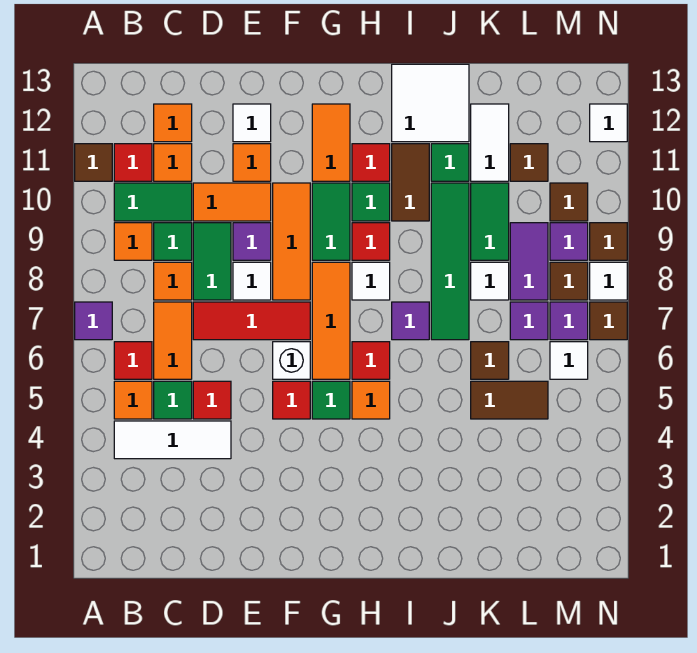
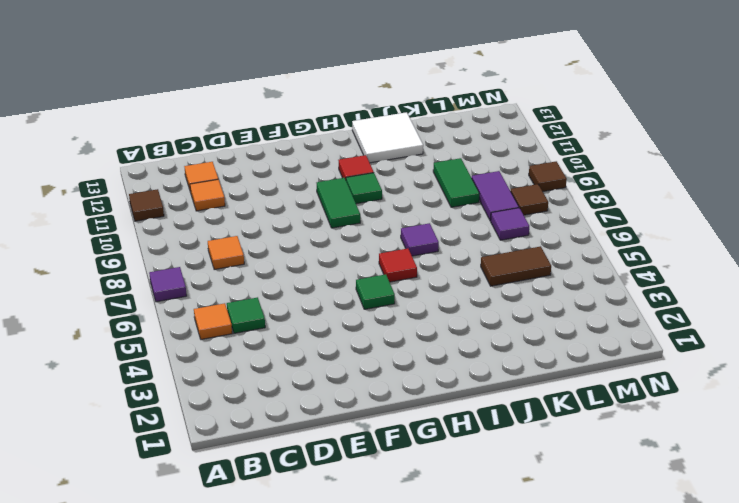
none -> white tile B4:D4 level 1
none -> red tile B6 level 1
none -> orange tile B9 level 1
none -> green tile B10:C10 level 1

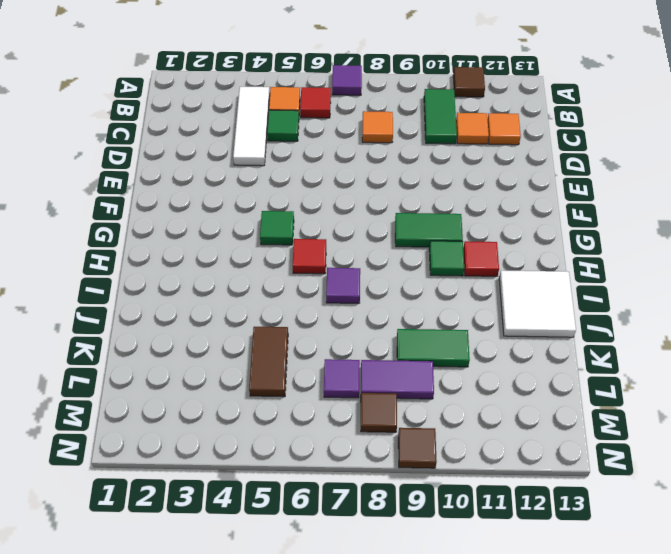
none -> orange tile B9 level 1
none -> red tile B11 level 1
none -> orange tile C6:C7 level 1
none -> green tile C9 level 1

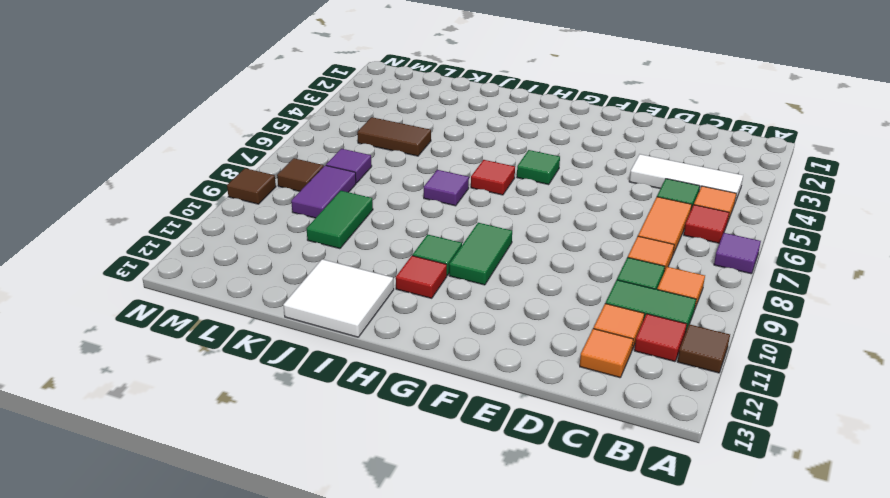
none -> red tile D5 level 1
none -> red tile D7:F7 level 1
none -> green tile D8:D9 level 1
none -> orange tile D10:E10 level 1

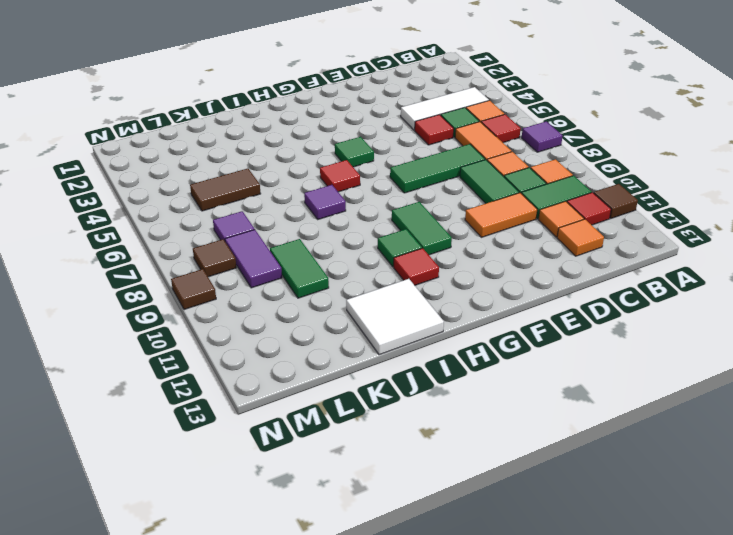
green tile D7:F7 level 1 -> red tile D7:F7 level 1
none -> white tile E8 level 1
none -> purple tile E9 level 1
none -> orange tile E11 level 1
none -> white tile E12 level 1

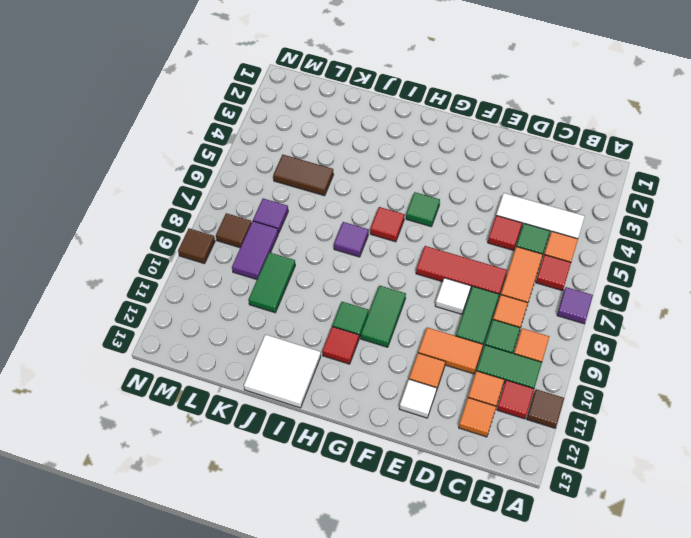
none -> purple tile E9 level 1
none -> red tile F5 level 1
none -> white brick F6 level 1
none -> orange tile F8:F10 level 1

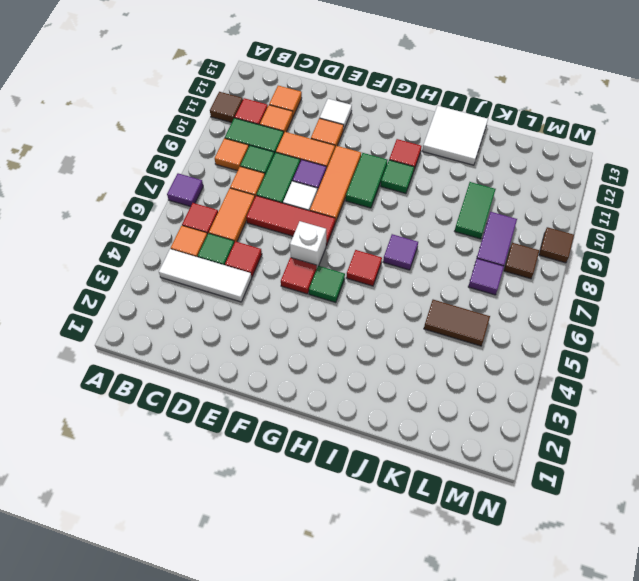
none -> orange tile G6:G8 level 1
none -> orange tile G11:G12 level 1
none -> orange tile H5 level 1
none -> white tile H8 level 1

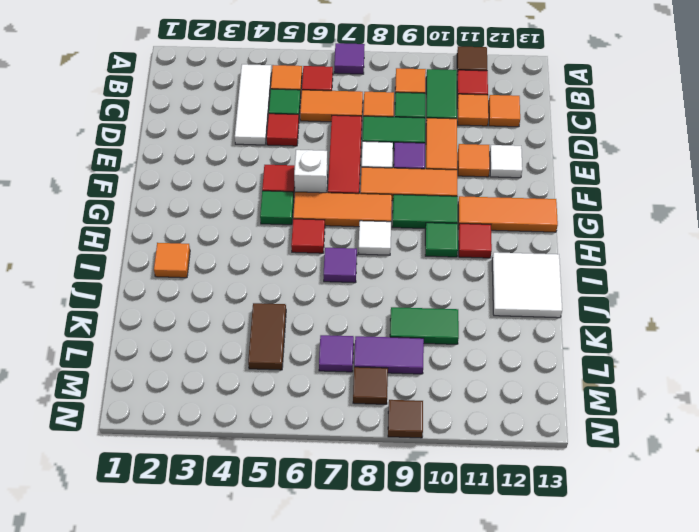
orange tile G11:G13 level 1 -> orange tile G11:G12 level 1
orange tile I2 level 1 -> orange tile H5 level 1
none -> red tile H9 level 1
none -> brown tile I10:I11 level 1
none -> green tile J7:J10 level 1
none -> green tile J11 level 1

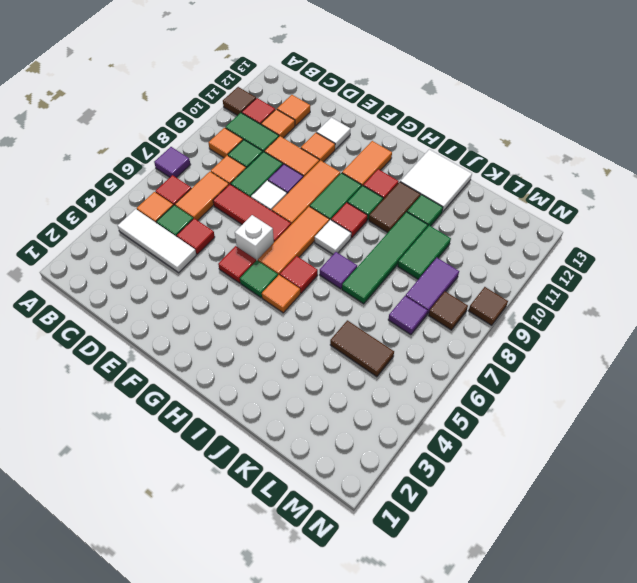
none -> brown tile K6 level 1
none -> white tile K8 level 1
none -> white tile K11:K12 level 1
none -> brown tile L11 level 1

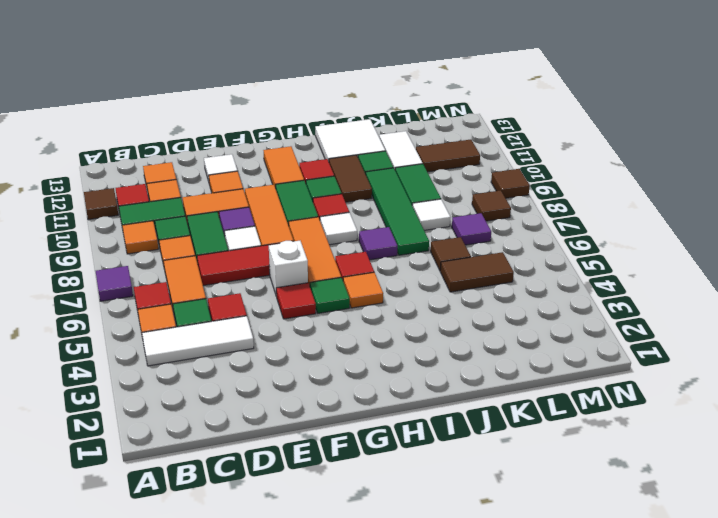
brown tile L11:M11 level 1 -> brown tile L11 level 1
none -> purple tile L8:L9 level 1
none -> white tile M6 level 1
none -> purple tile M7 level 1
none -> purple tile M9 level 1

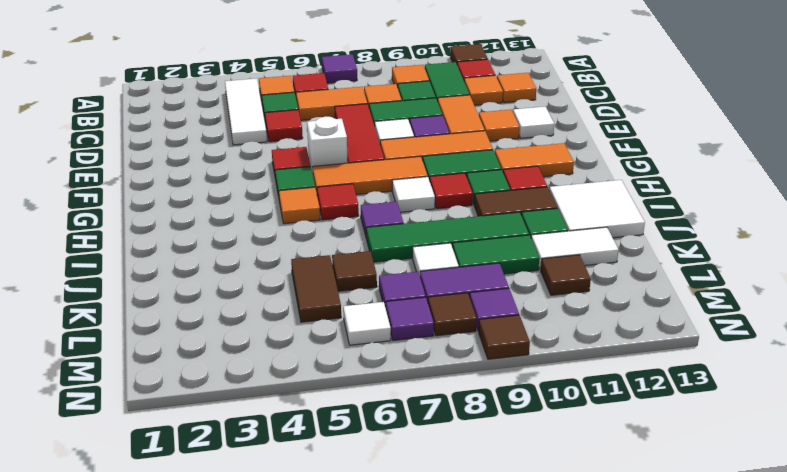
none -> brown tile M10 level 1
none -> brown tile N7 level 1
none -> white tile N8 level 1
none -> white tile N12 level 1

